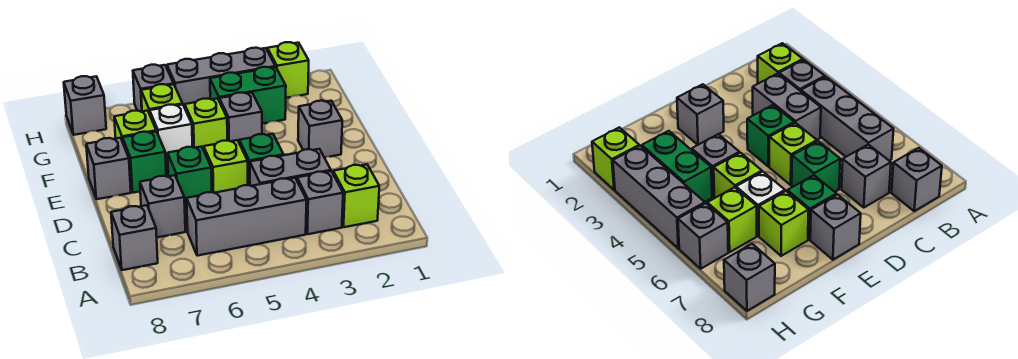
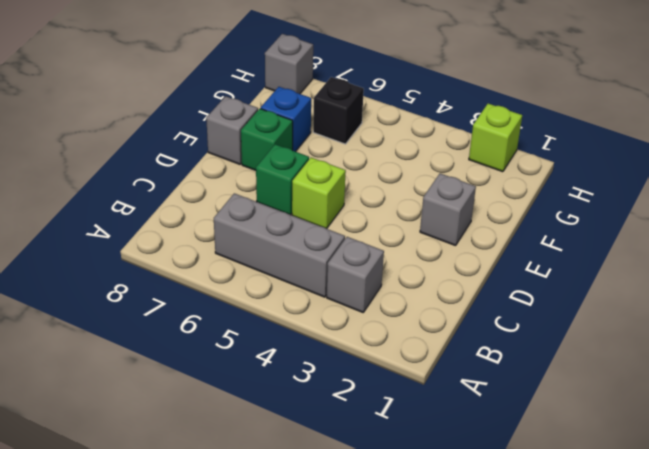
blue brick F7 level 1 -> lime brick F7 level 1
black brick G6 level 1 -> lime brick G6 level 1
none -> lime brick B2 level 1
none -> grey brick B8 level 1
none -> grey brick C3:C4 level 1

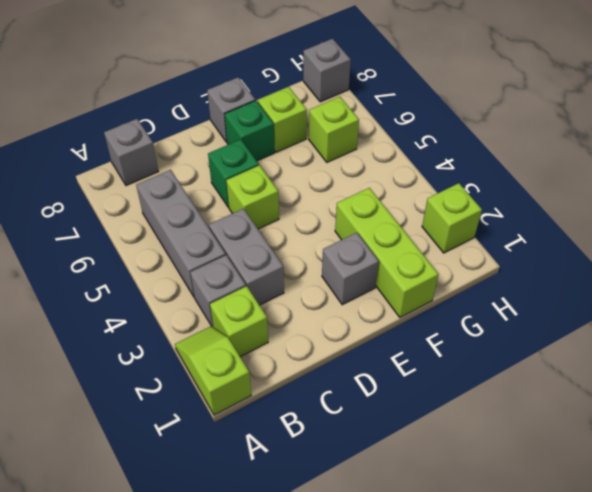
lime slope A1:A2 level 1 top 1 -> none
lime brick F1:F3 level 1 -> none
none -> grey brick C7 level 1
none -> green brick D4 level 1
none -> grey brick F4 level 1

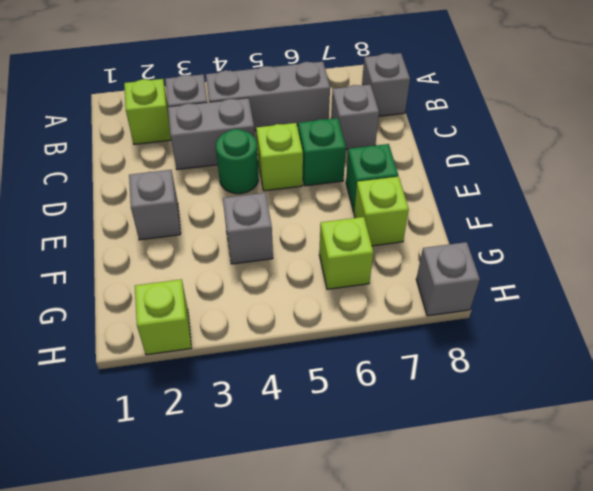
green round brick D4 level 1 -> green brick D4 level 1
none -> grey brick E8 level 1
none -> lime brick F5 level 1
none -> white brick F6 level 1

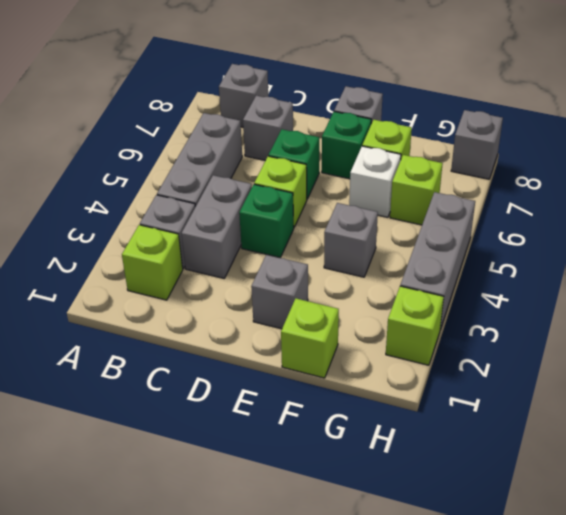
lime brick F1 level 1 -> lime brick F5 level 1
none -> green brick G3:G4 level 1
none -> grey brick H6 level 1

